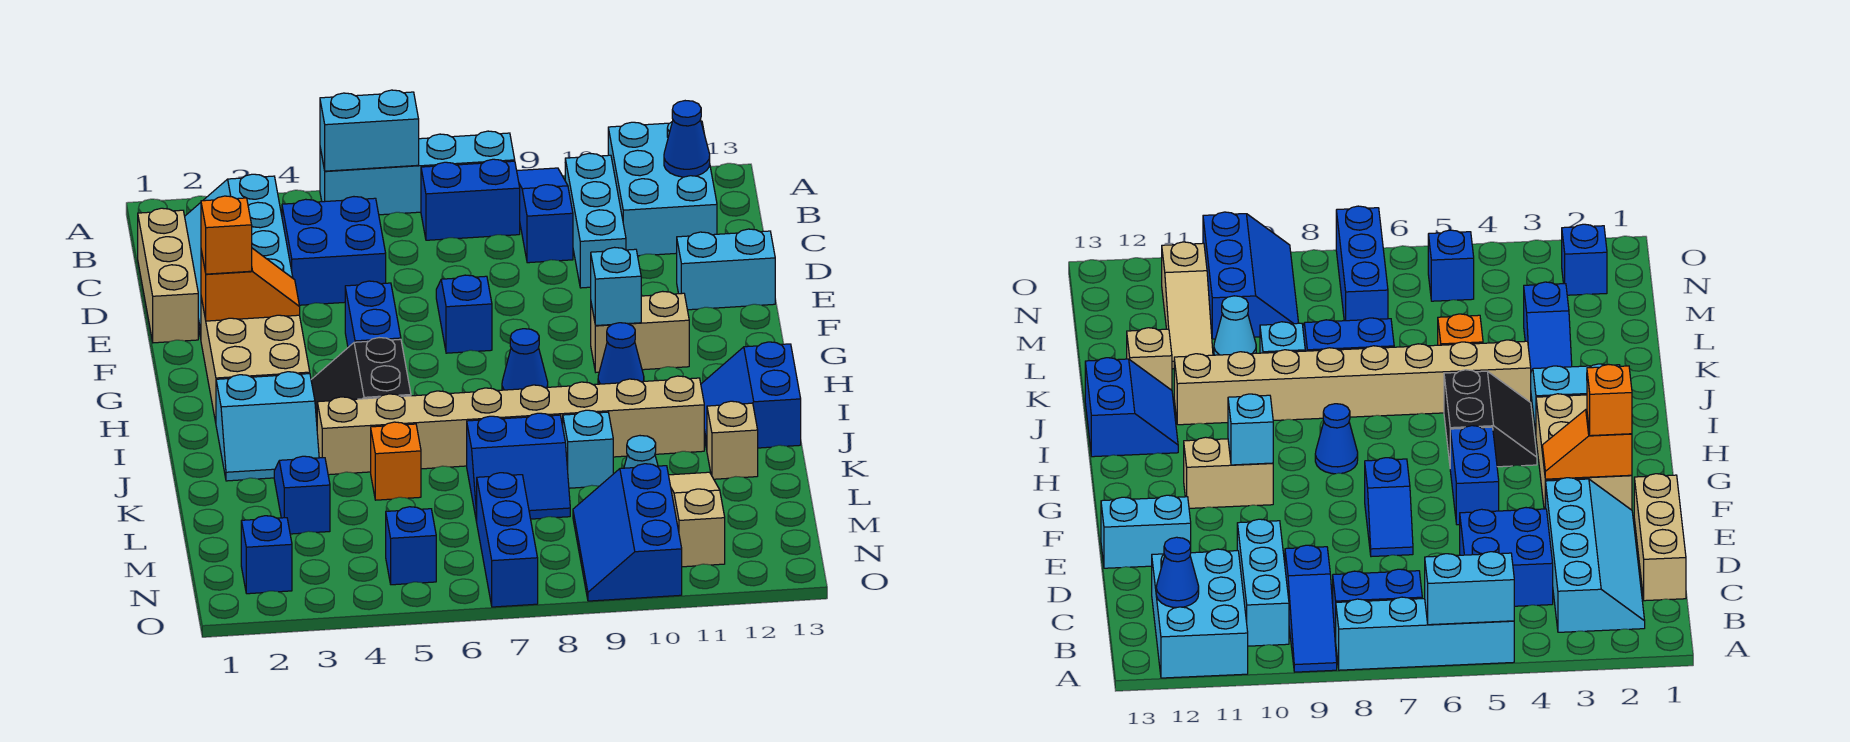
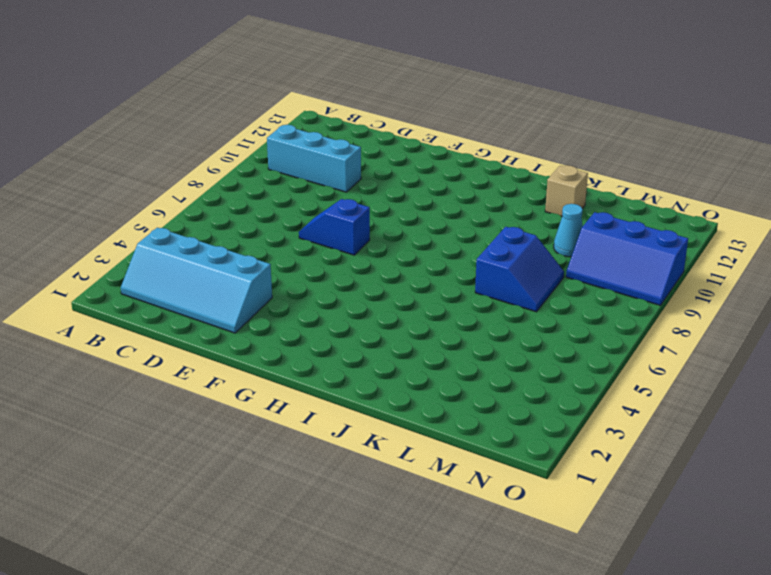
none -> cyan brick A5:A8 level 1
none -> blue slope A9:C9 level 1 top C
none -> cyan brick A11:C12 level 1
none -> blue brick B7:B8 level 1

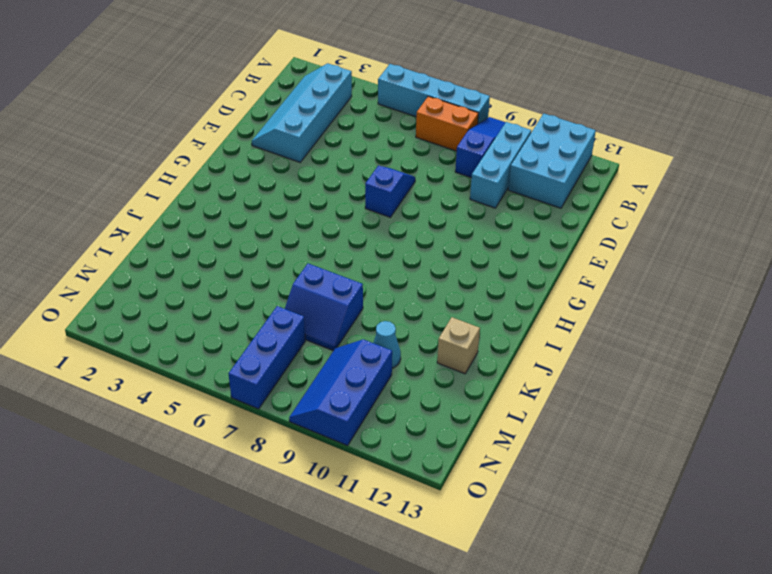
orange brick B7:B8 level 1 -> blue brick B7:B8 level 1
none -> tan brick C1:E1 level 1
none -> blue brick C4:D5 level 1
none -> cyan brick E12:E13 level 1
none -> tan brick F2:H3 level 1

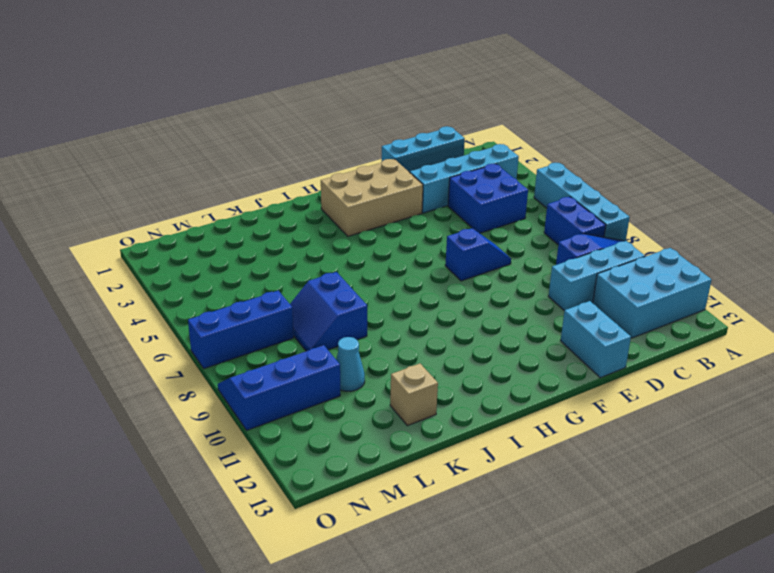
cyan brick C1:E1 level 1 -> tan brick C1:E1 level 1
none -> blue brick F5:G5 level 1
none -> tan brick G10:G11 level 1
none -> black slope H4:I5 level 1 top 5
none -> blue cone H8 level 1

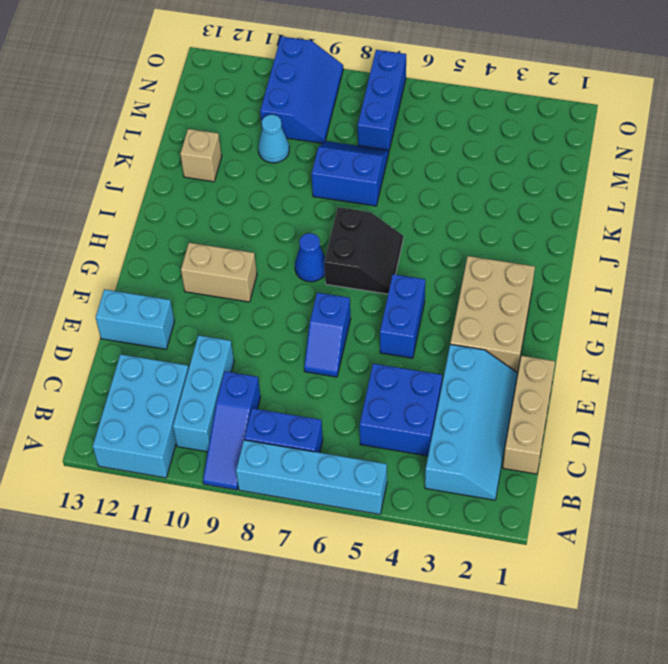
black slope H6:I7 level 1 top 7 -> black slope H4:I5 level 1 top 5
none -> blue cone H10 level 1
none -> cyan slope I2:J3 level 1 top I
none -> blue slope I12:J13 level 1 top 13
none -> tan brick J4:J11 level 1

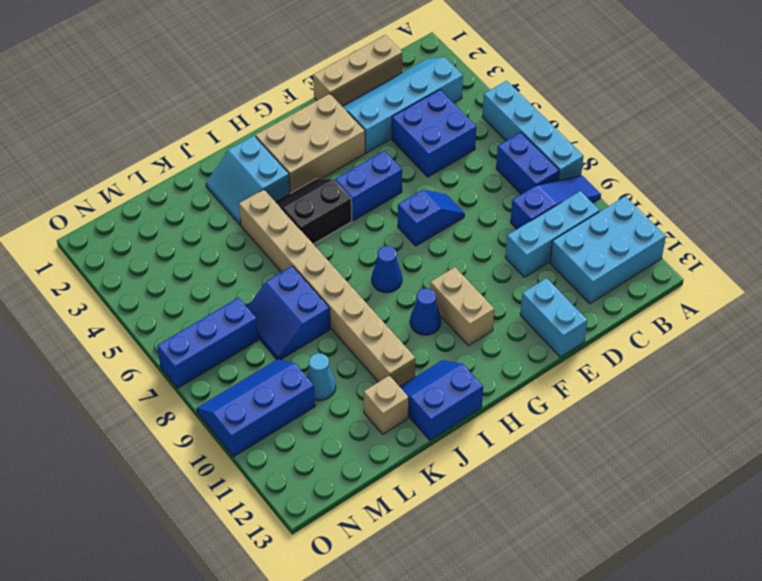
none -> blue slope K3:L3 level 1 top L
none -> orange brick K5 level 1
none -> cyan brick K9 level 1
none -> tan slope L11:N11 level 1 top N

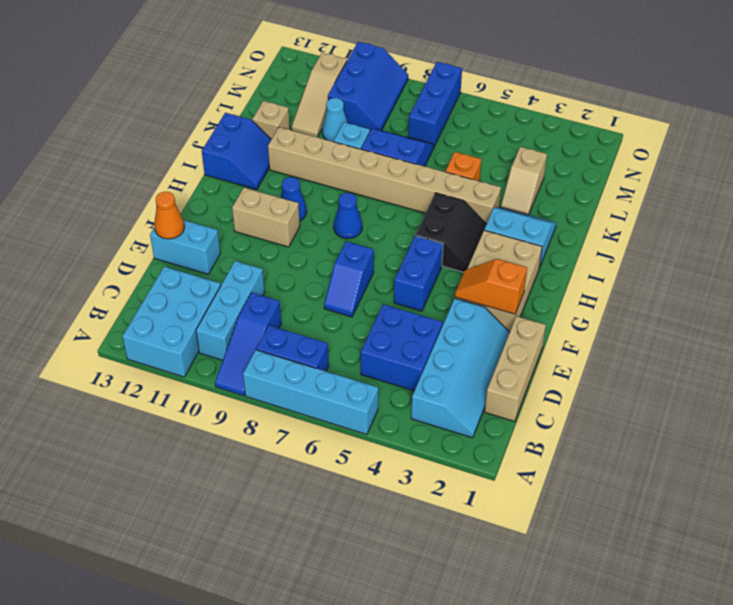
orange cone E13 level 2 -> none
tan slope K3:L3 level 1 top L -> blue slope K3:L3 level 1 top L
none -> blue brick N2 level 1
none -> blue brick N5 level 1
none -> cyan brick A5:A6 level 2
none -> blue cone B12 level 2

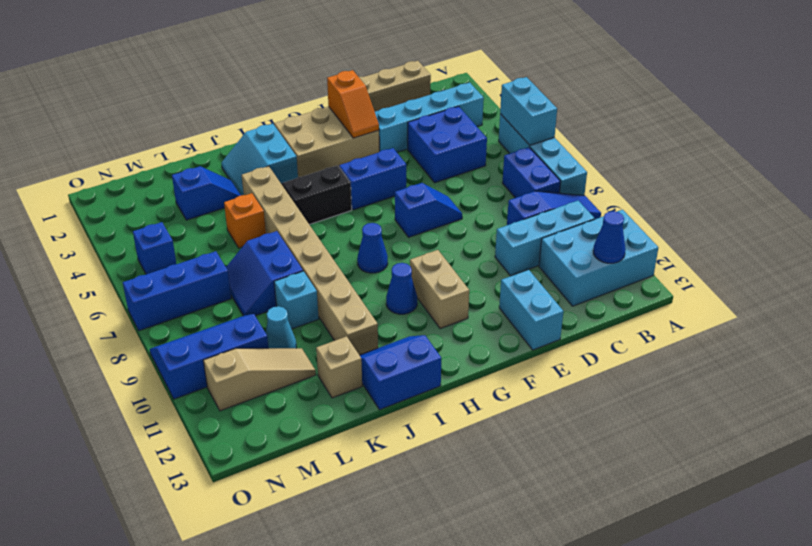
none -> blue brick N2 level 1
none -> cyan brick G10 level 2
none -> orange brick F2 level 3

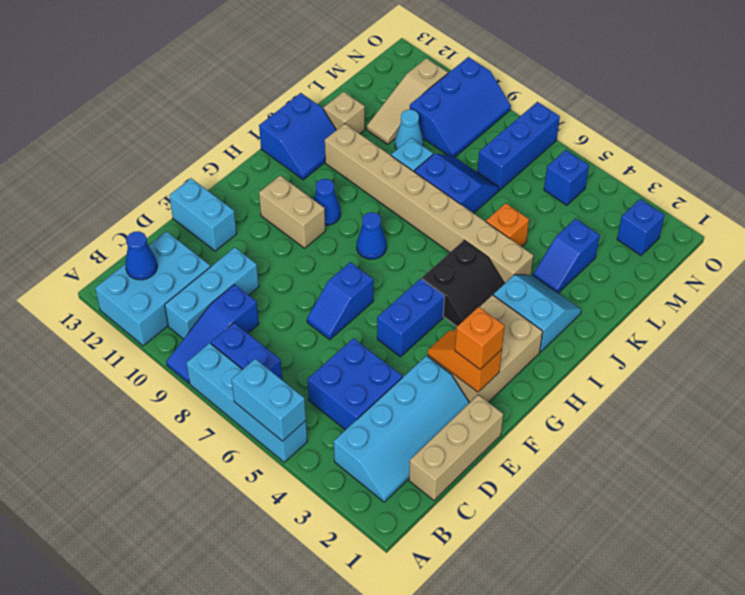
none -> cyan brick G10 level 2

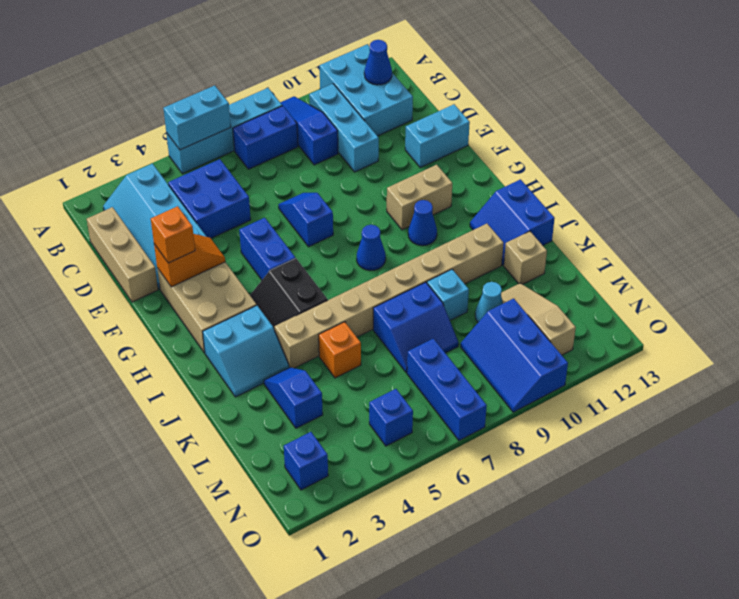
none -> cyan brick G10 level 2

